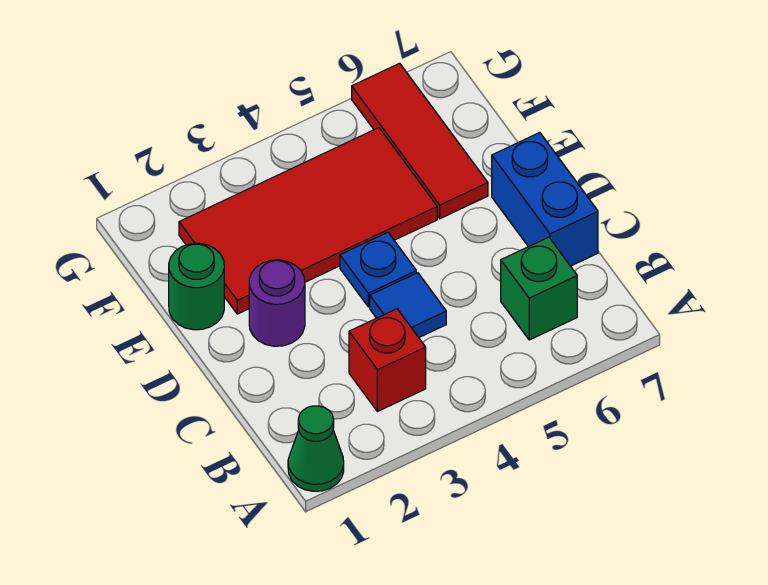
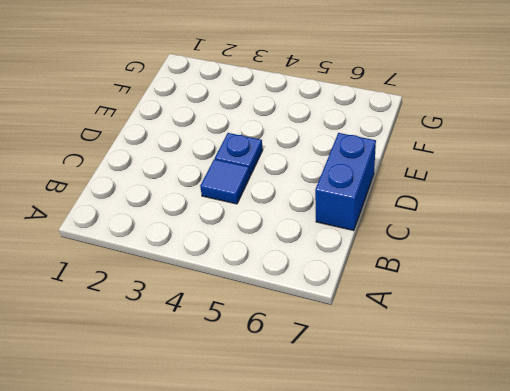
none -> green cone A1 level 1
none -> red brick B3 level 1

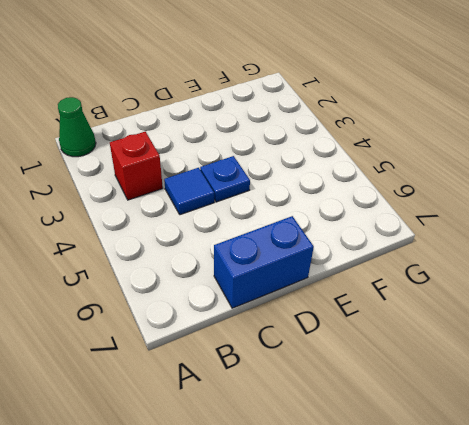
none -> green brick B6 level 1
none -> purple round brick D2 level 1

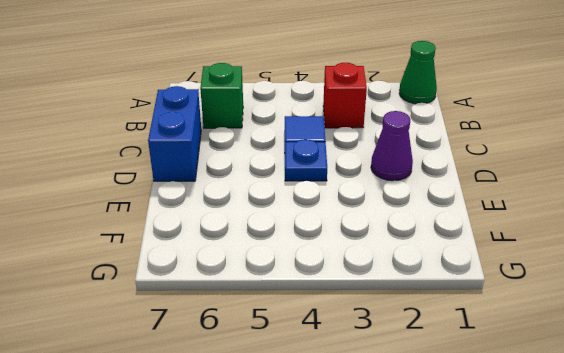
purple cone D2 level 1 -> purple round brick D2 level 1
none -> green round brick E1 level 1
none -> red tile E2:F5 level 1

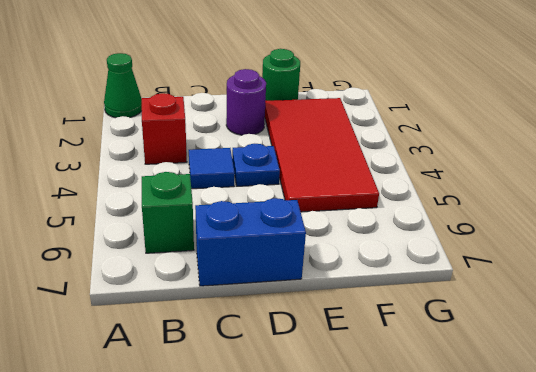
none -> red tile E6:G6 level 1

